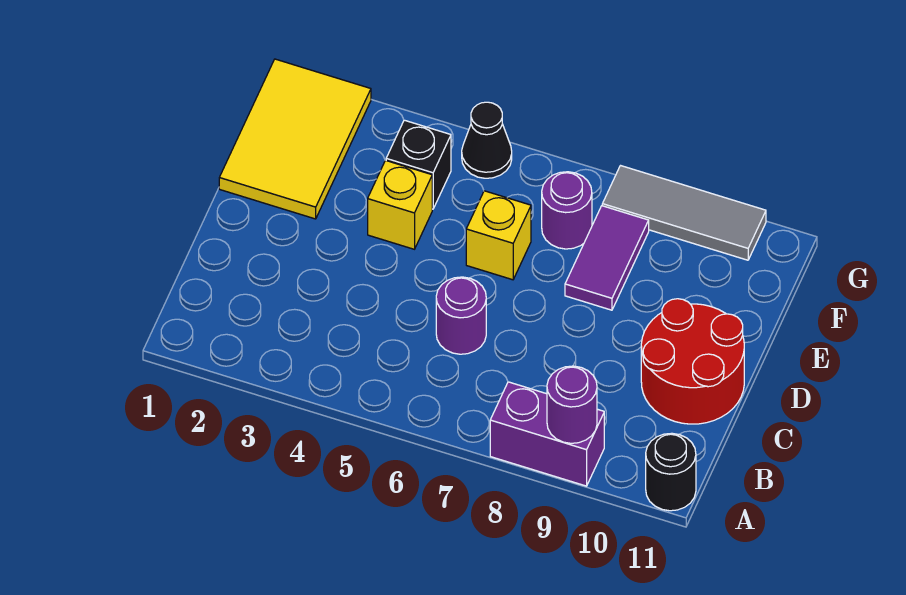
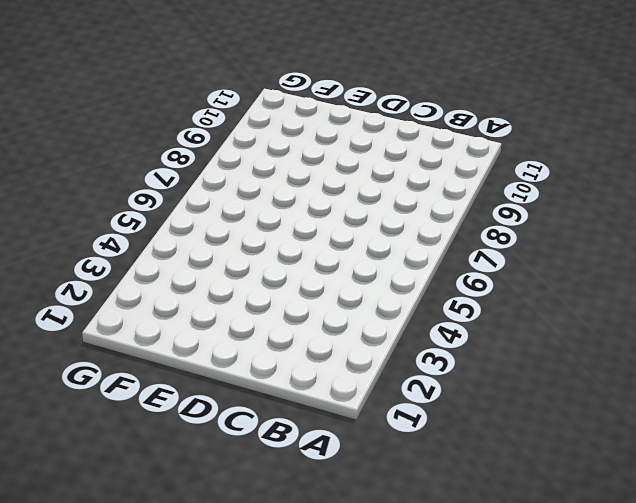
none -> purple brick A8:A9 level 1
none -> black round brick A11 level 1
none -> purple round brick C6 level 1

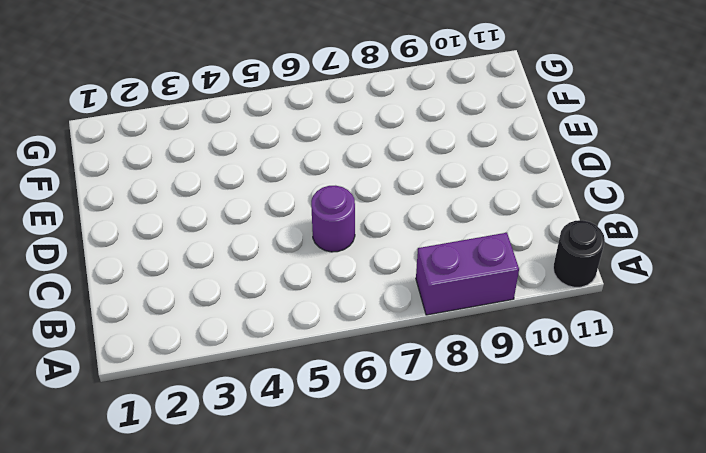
none -> red round brick C10:D11 level 1
none -> yellow tile E1:G2 level 1
none -> yellow brick E4 level 1

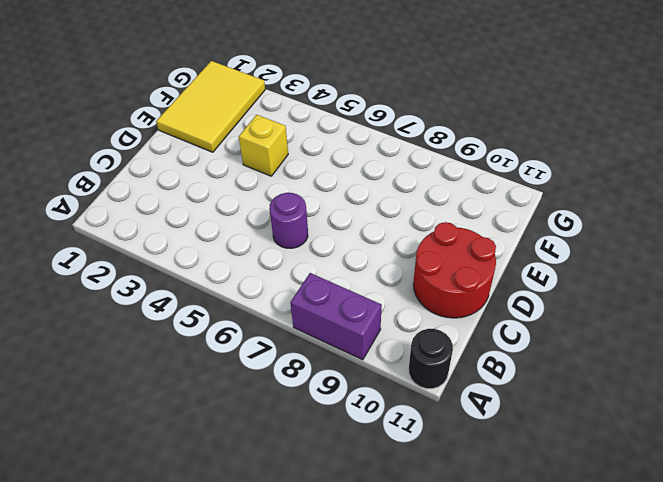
none -> yellow brick E6 level 1
none -> purple tile E8:F8 level 1
none -> black brick F4 level 1

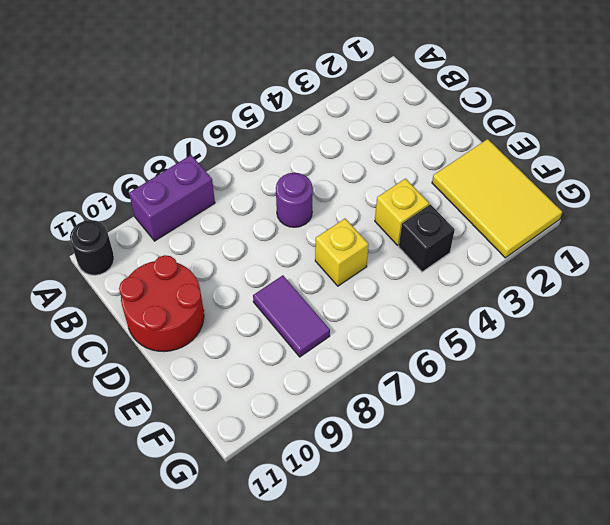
none -> purple round brick F7 level 1
none -> black cone G5 level 1
none -> grey tile G8:G10 level 1

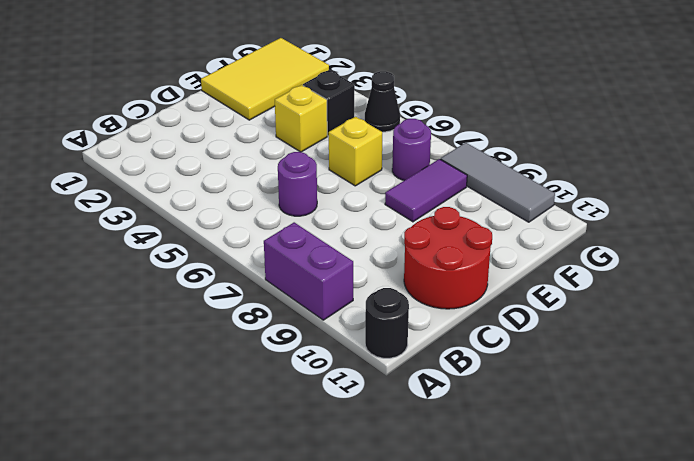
none -> purple round brick A9 level 2

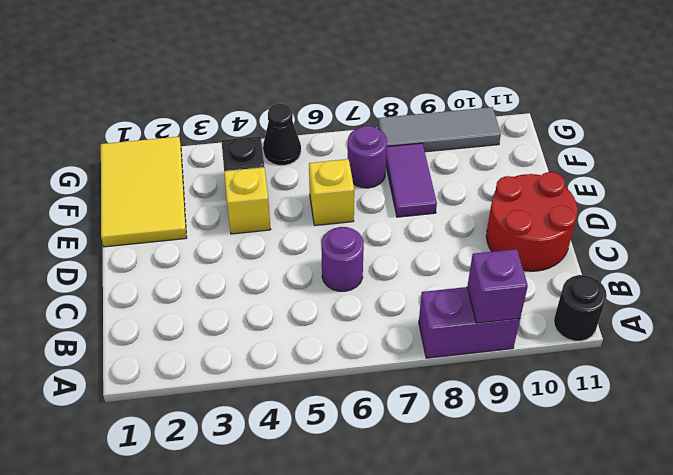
purple brick A9 level 2 -> purple round brick A9 level 2

